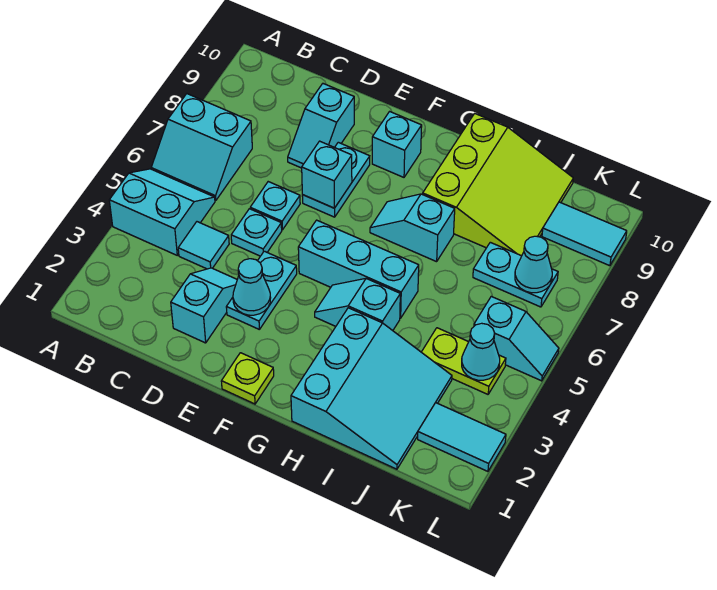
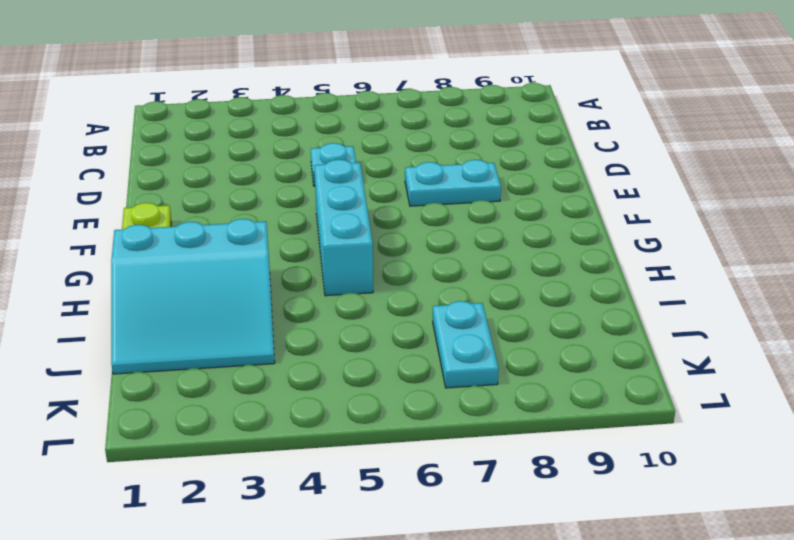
none -> cyan slope A4:B5 level 1 top 4
none -> cyan slope A6:B7 level 1 top 7
none -> cyan tile C4 level 1

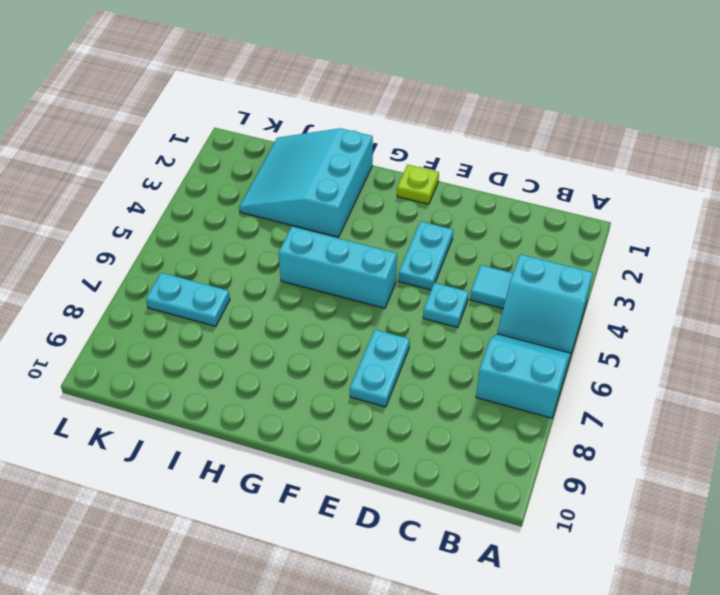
none -> cyan slope D2:D3 level 1 top 2
none -> cyan plate D6 level 1
none -> cyan slope D8:D9 level 1 top 9

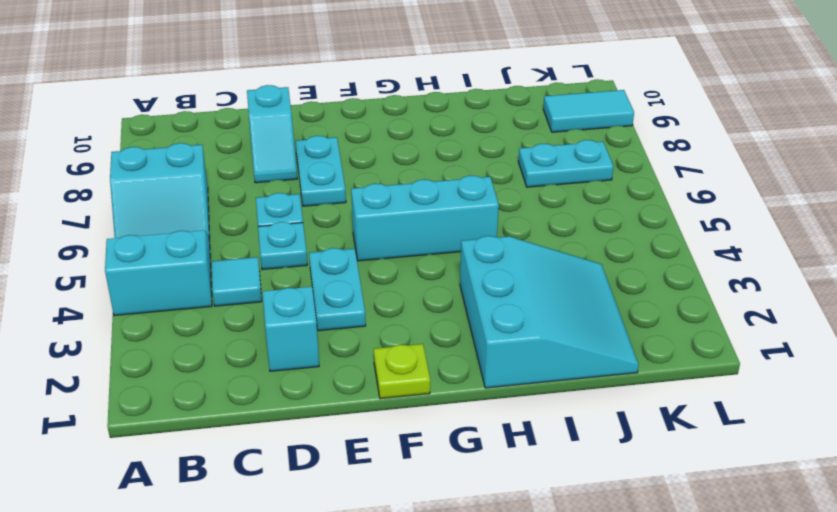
none -> cyan brick F9 level 1
none -> cyan slope G4:H4 level 1 top H
none -> cyan slope G7:H7 level 1 top H

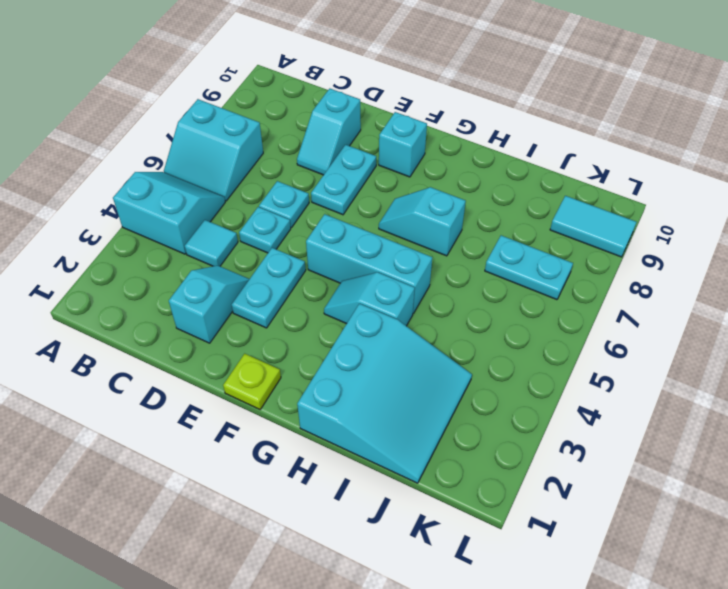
none -> lime slope H8:J10 level 1 top H
none -> lime plate J4:K4 level 1
none -> cyan tile K2:L2 level 1

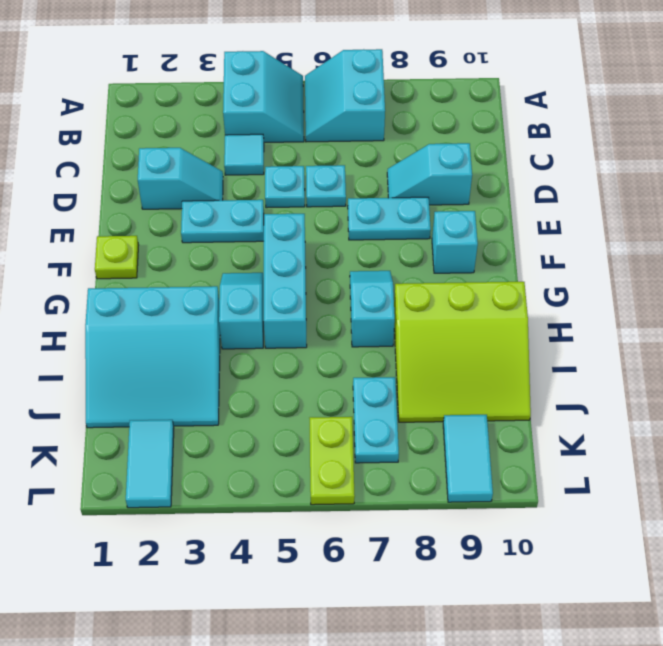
lime plate K6:L6 level 1 -> lime plate J4:K4 level 1
none -> cyan slope K5:L5 level 1 top K
none -> cyan cone E3 level 2
none -> cyan brick E7 level 2

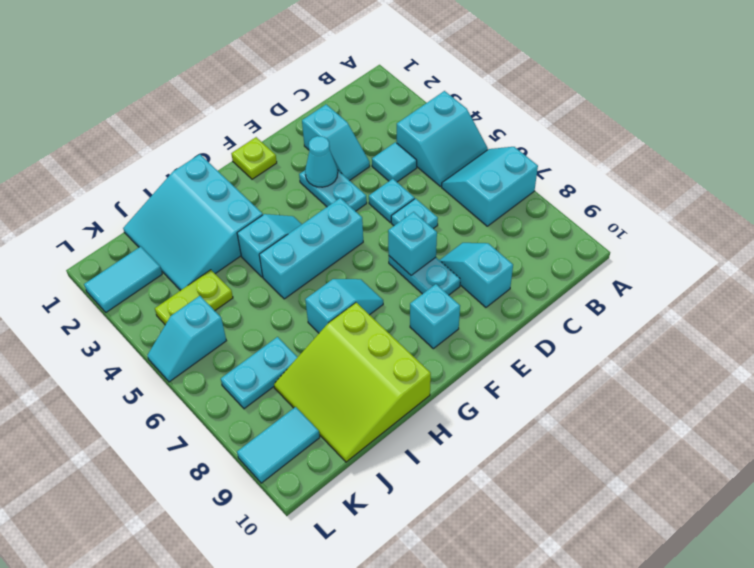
none -> cyan cone K4 level 2
none -> cyan cone K7 level 2

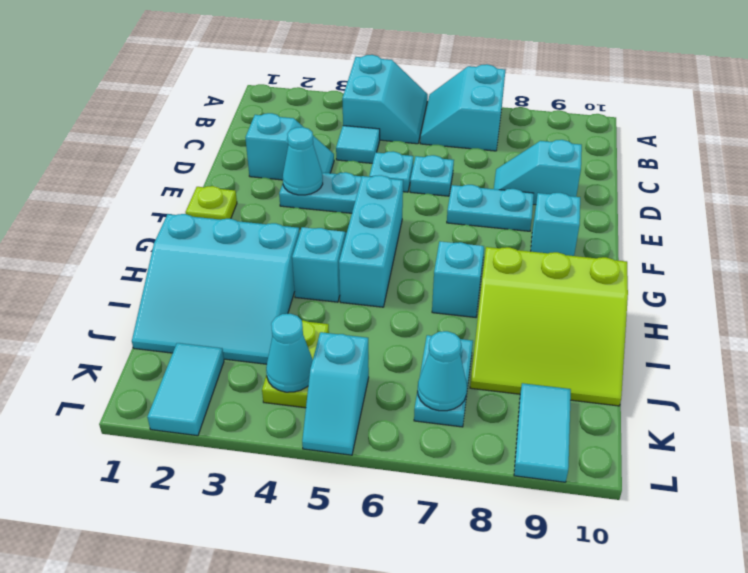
none -> cyan brick E7 level 2

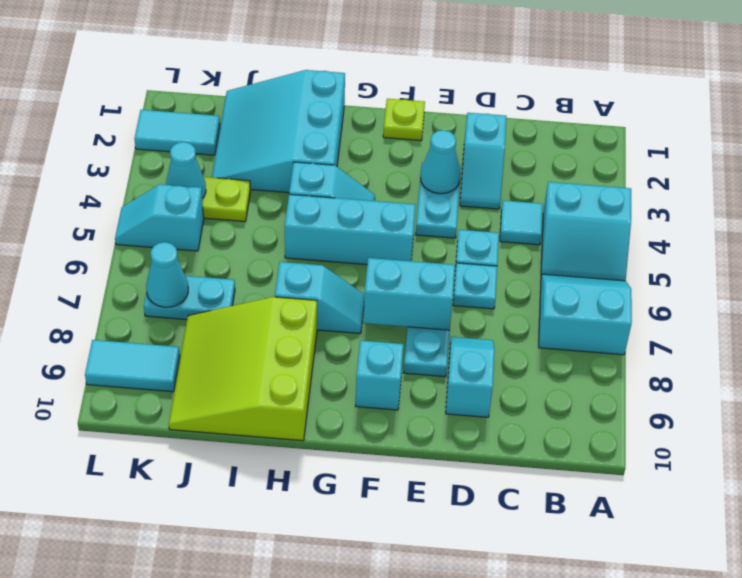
cyan brick E7:F7 level 2 -> cyan brick E7 level 2

